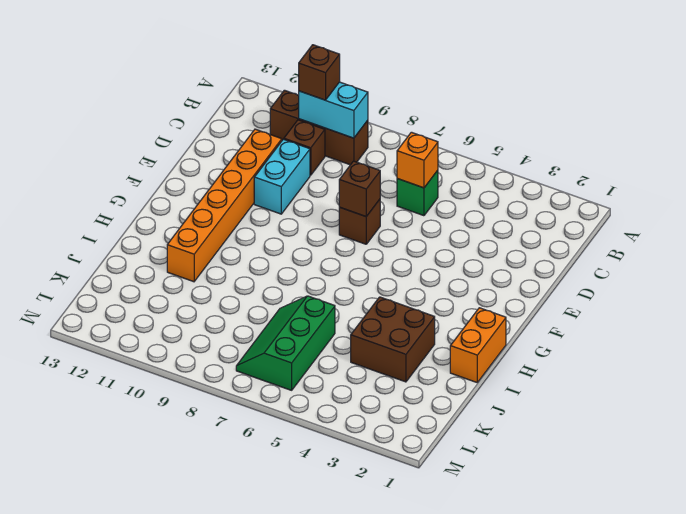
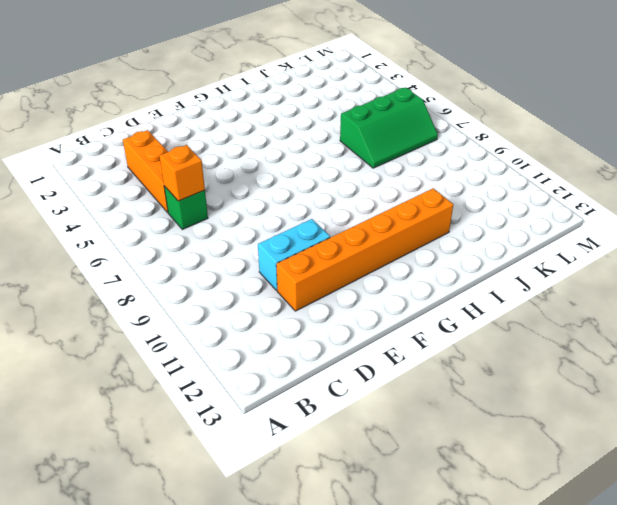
orange brick C3:C5 level 1 -> none
none -> brown brick B9:B11 level 1
none -> brown brick C10 level 1
none -> brown brick E7 level 1

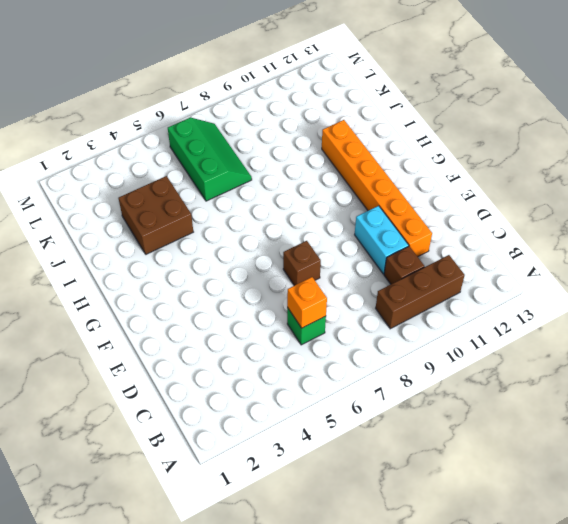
none -> orange brick H1:I1 level 1
none -> cyan brick B9:B10 level 2
none -> brown brick E7 level 2

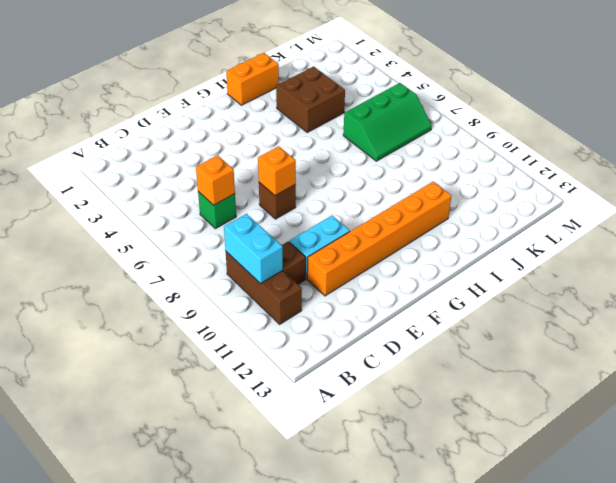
orange brick E7 level 2 -> brown brick E7 level 2
none -> brown brick B10 level 3

